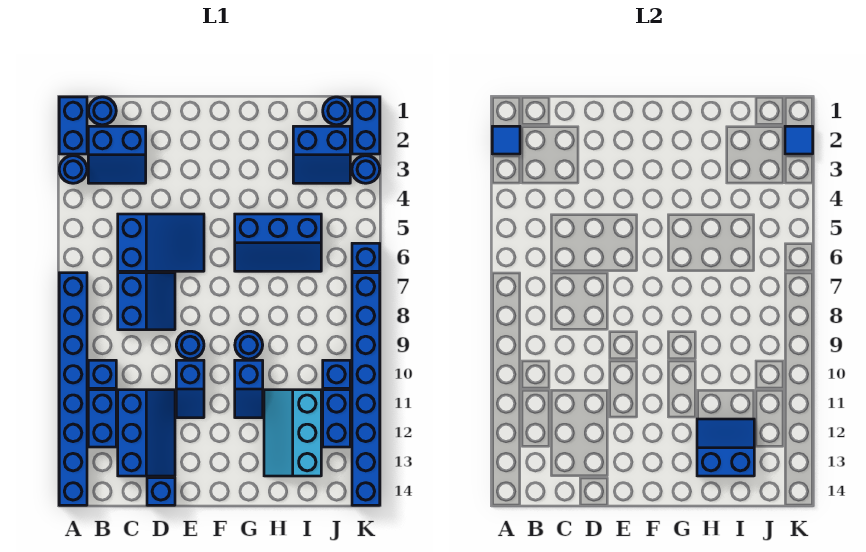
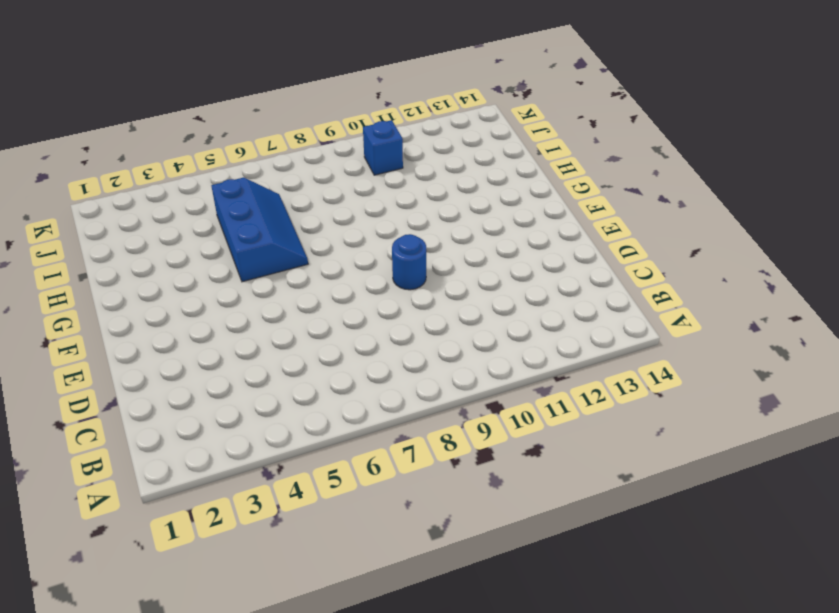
none -> blue brick A1:A2 level 1
none -> blue round brick A3 level 1
none -> blue brick A7:A14 level 1

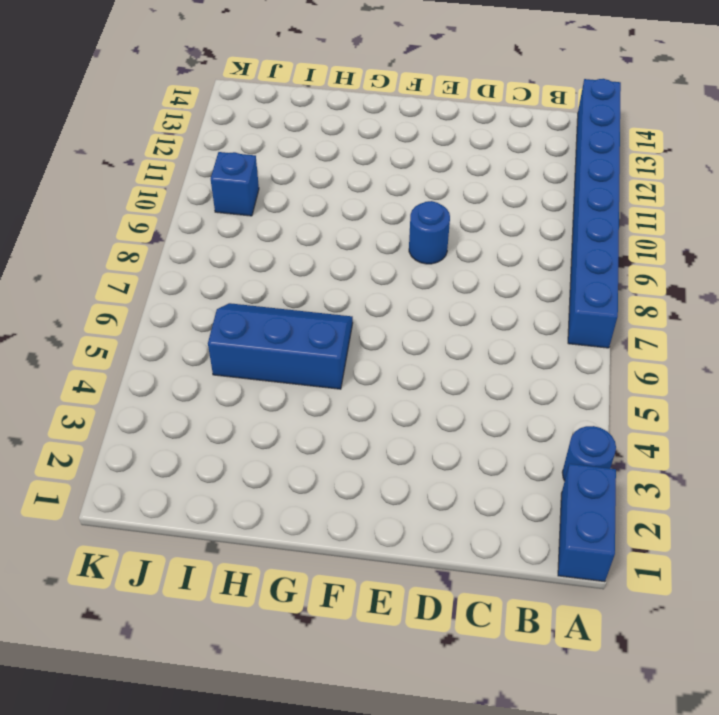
none -> blue round brick B1 level 1
none -> blue slope B2:C3 level 1 top 2
none -> blue brick B10 level 1

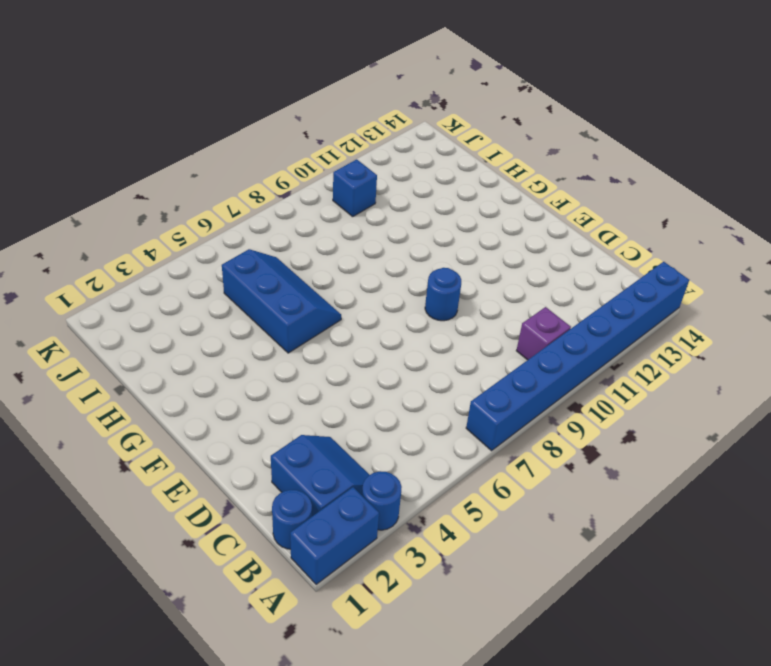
purple brick B10 level 1 -> blue brick B10 level 1
none -> blue brick B11:B12 level 1
none -> blue slope C5:E6 level 1 top C
none -> blue slope C7:D8 level 1 top C

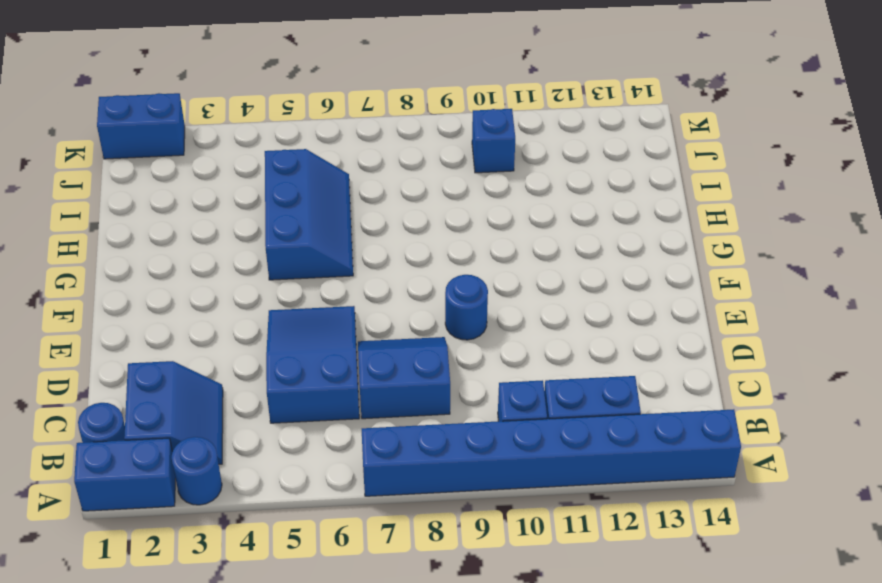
none -> blue slope C11:D13 level 1 top C
none -> blue brick D14 level 1
none -> blue slope E10:E11 level 1 top 10

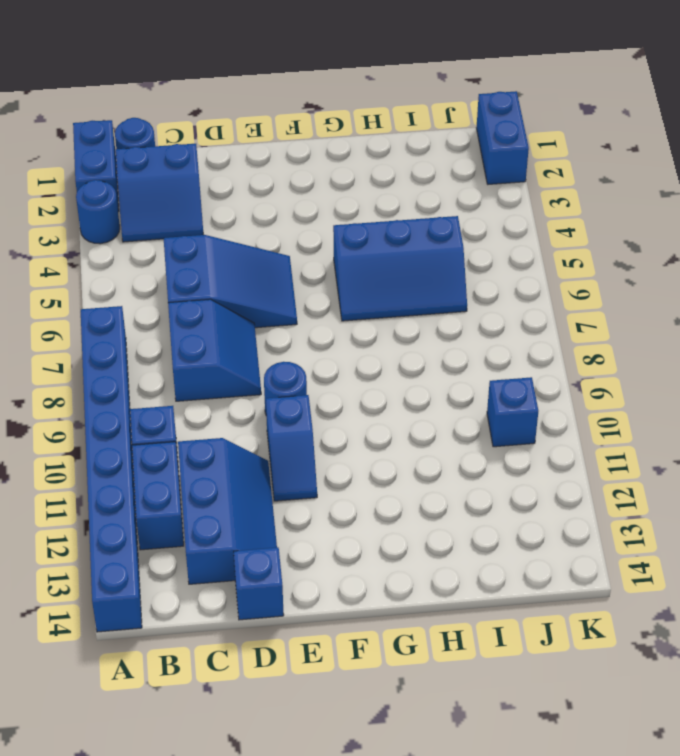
none -> blue round brick G9 level 1
none -> blue slope G10:G11 level 1 top 10
none -> cyan slope H11:I13 level 1 top I

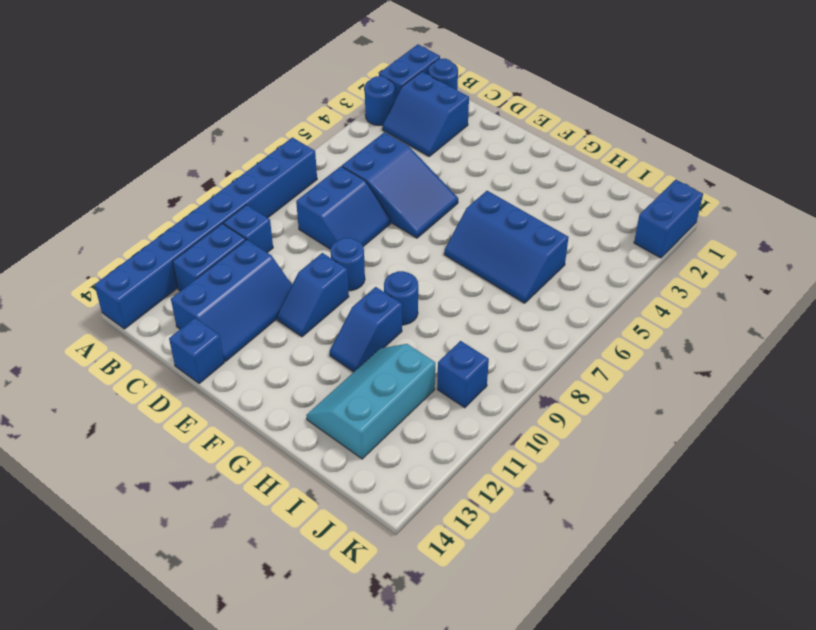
none -> blue slope I2:J3 level 1 top 2
none -> blue round brick J1 level 1
none -> blue brick J11:J12 level 1

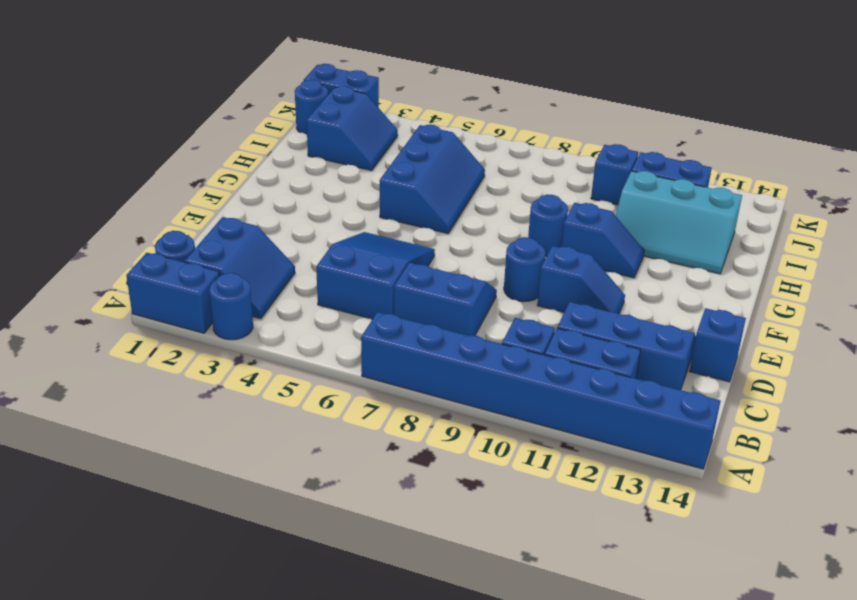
none -> blue round brick K3 level 1
none -> blue brick K6 level 1
none -> blue brick K7:K14 level 1

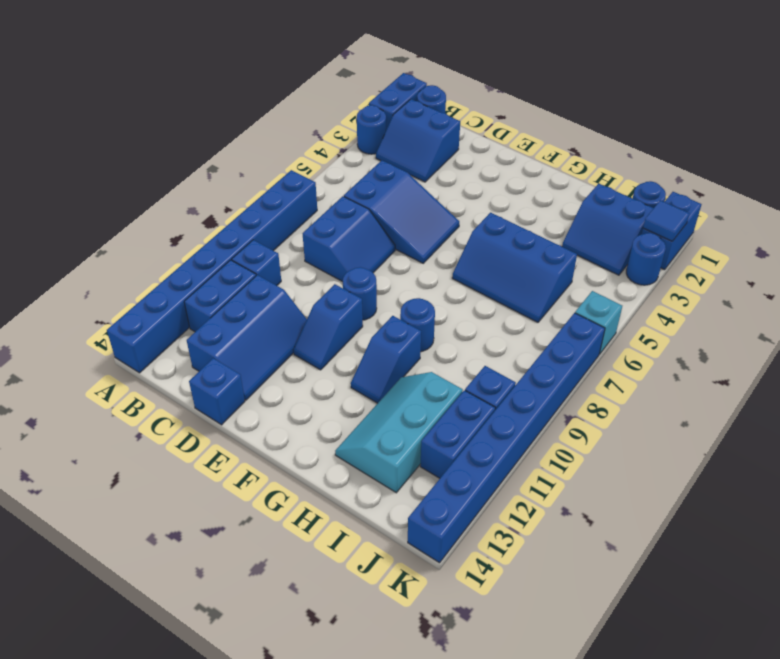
cyan brick K6 level 1 -> blue brick K6 level 1
none -> blue tile A2 level 2
none -> blue slope H12:I13 level 2 top 13

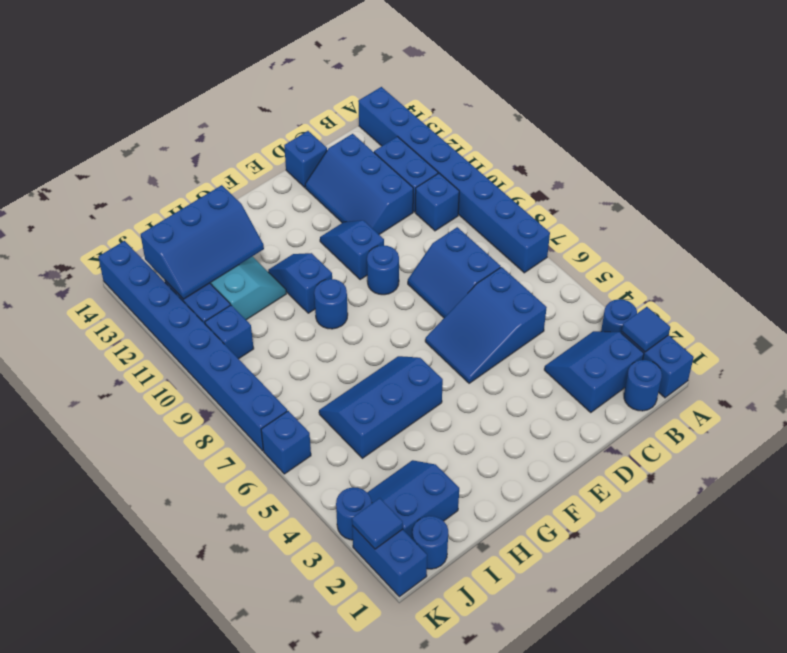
blue slope H12:J13 level 2 top 13 -> blue slope H12:I13 level 2 top 13

